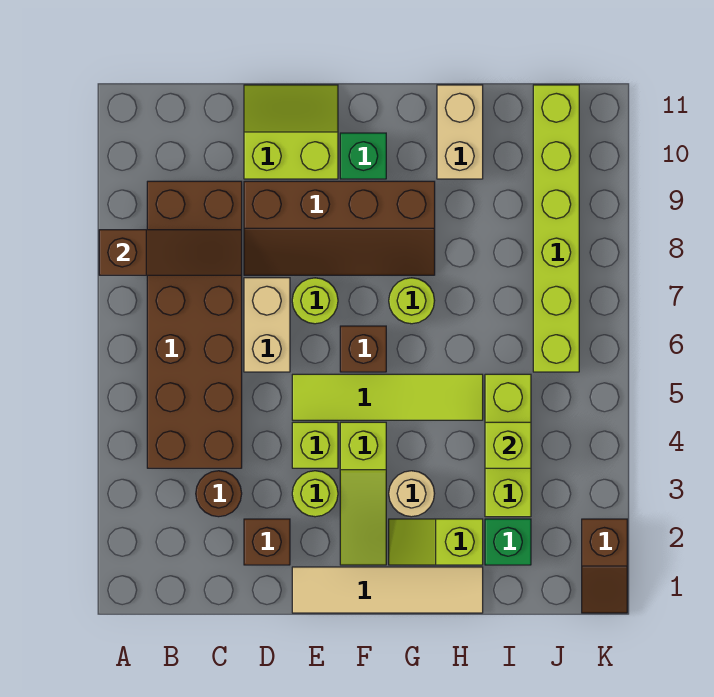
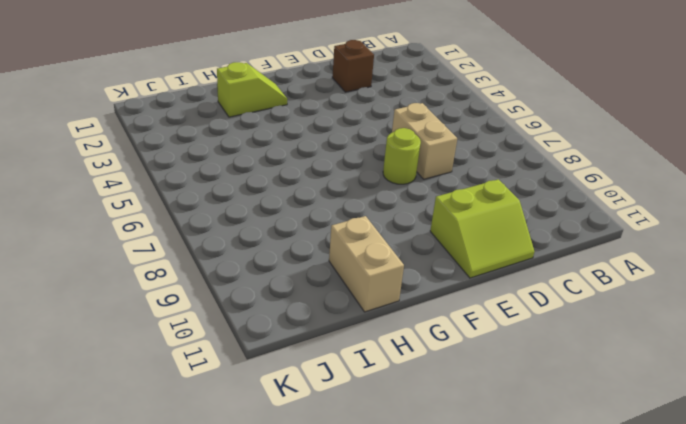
none -> brown brick B4:C9 level 1
none -> brown round brick C3 level 1
none -> brown slope D8:G9 level 1 top 9

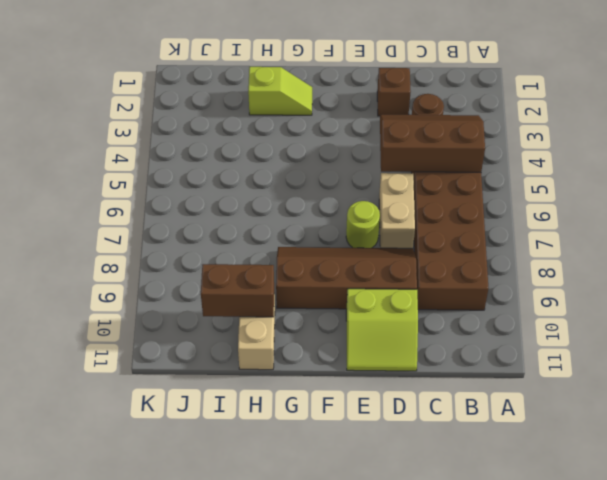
brown slope B4:D5 level 2 top 5 -> none
brown brick H10:I10 level 2 -> none
none -> tan tile E1:H1 level 1
none -> lime round brick E3 level 1
none -> lime brick E4 level 1

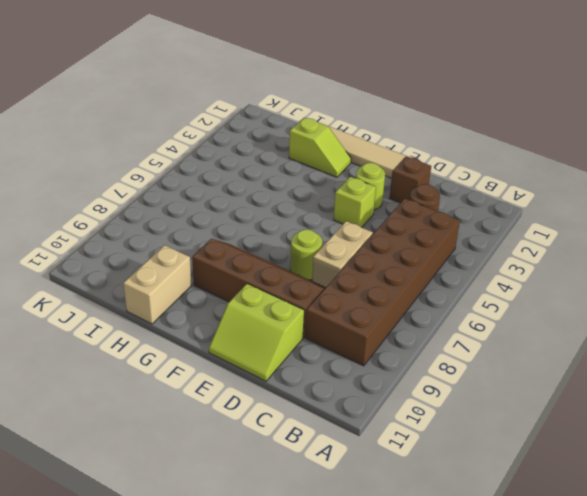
none -> lime tile E5:H5 level 1
none -> lime slope F2:F4 level 1 top 4
none -> brown brick F6 level 1

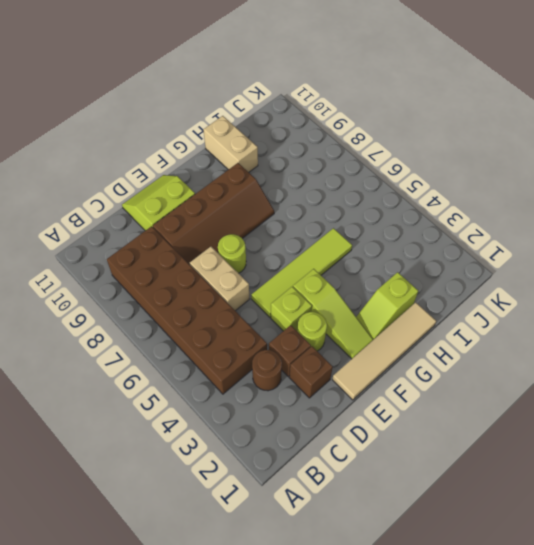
brown brick D3 level 1 -> brown brick F6 level 1
none -> green brick F10 level 1
none -> tan round brick G3 level 1
none -> lime round brick G7 level 1

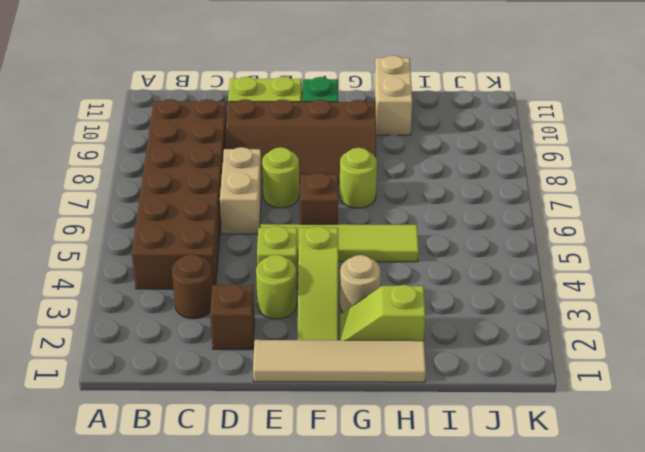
none -> green brick I2 level 1
none -> lime brick I3:I5 level 1
none -> lime brick J6:J11 level 1

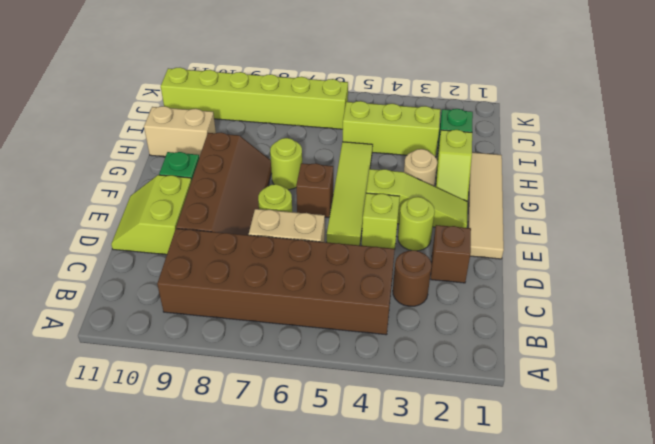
none -> brown slope K1:K2 level 1 top 2
none -> brown slope A8:C8 level 2 top A
none -> lime brick I4 level 2

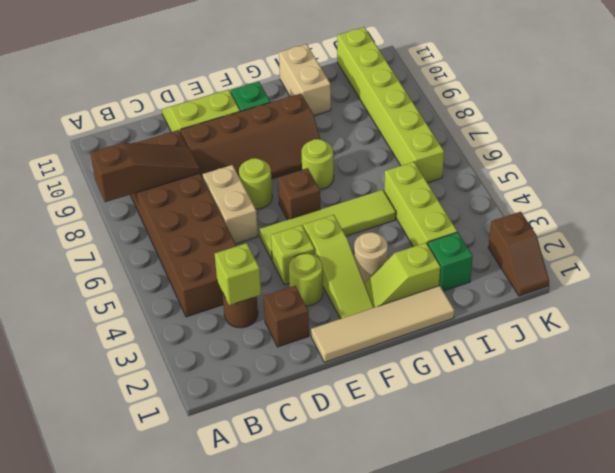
lime brick C3 level 2 -> lime brick I4 level 2

